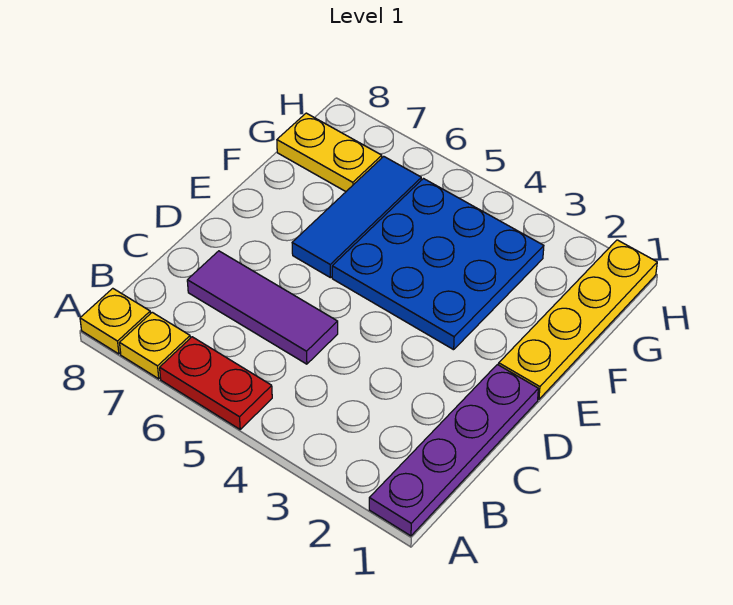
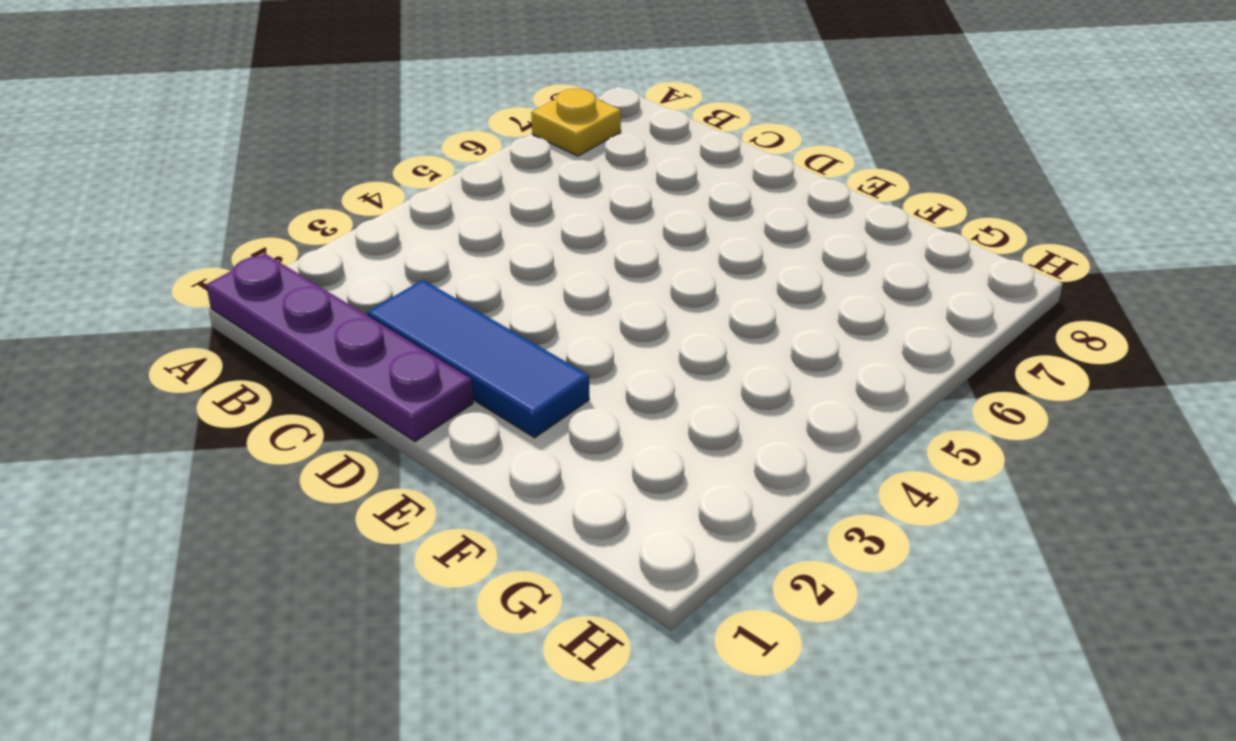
blue tile C2:E2 level 1 -> blue tile E6:G6 level 1
none -> red plate A5:A6 level 1
none -> yellow plate A8 level 1

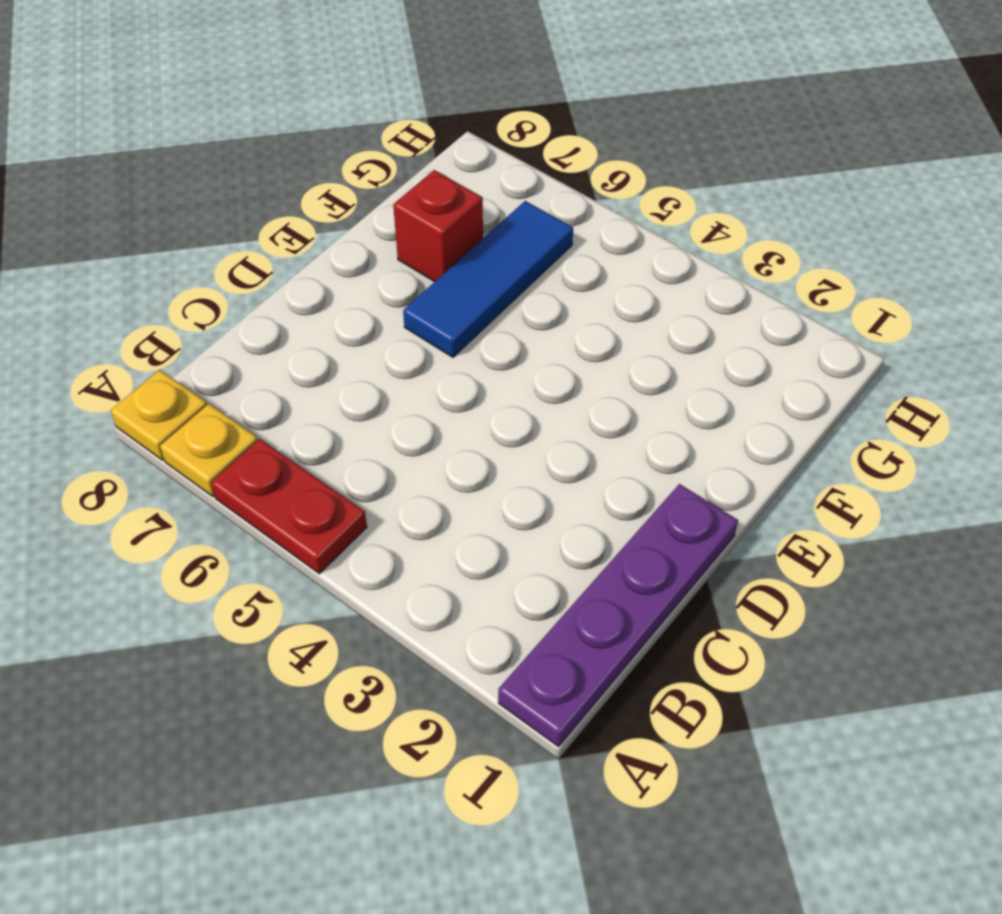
red brick F7 level 1 -> none
none -> purple tile C5:C7 level 1
none -> yellow plate E1:H1 level 1

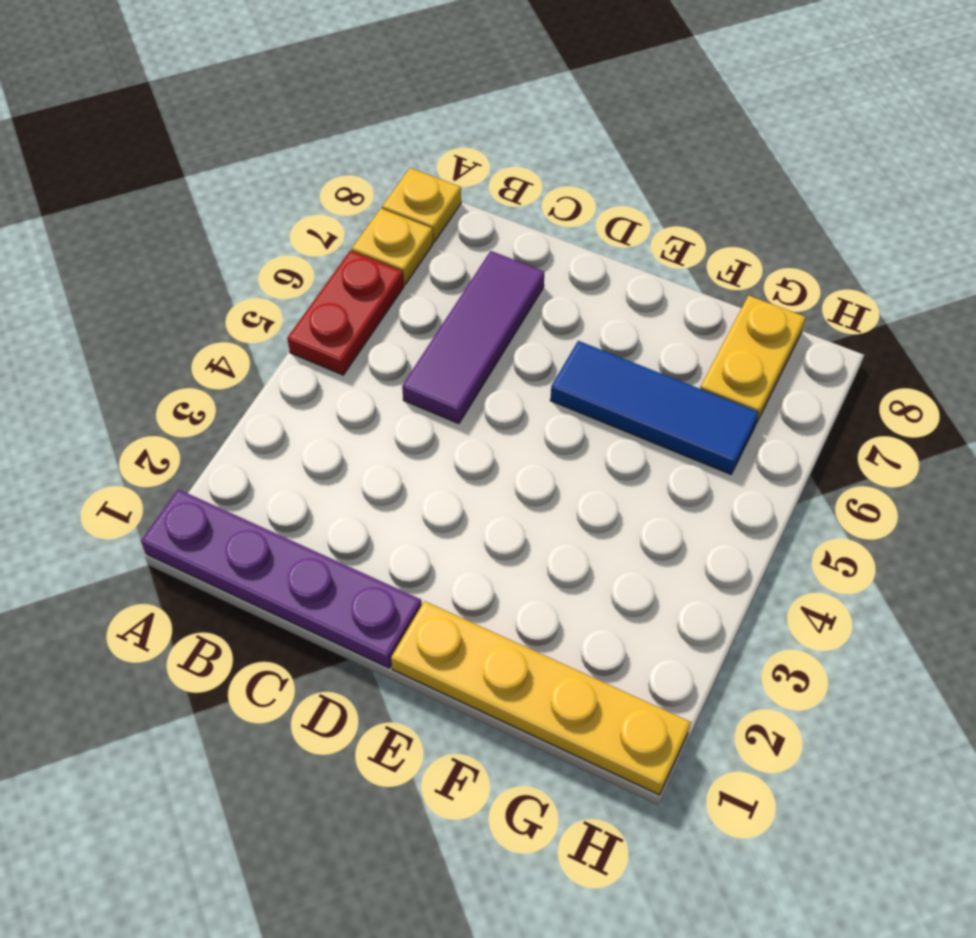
none -> blue plate E3:G5 level 1

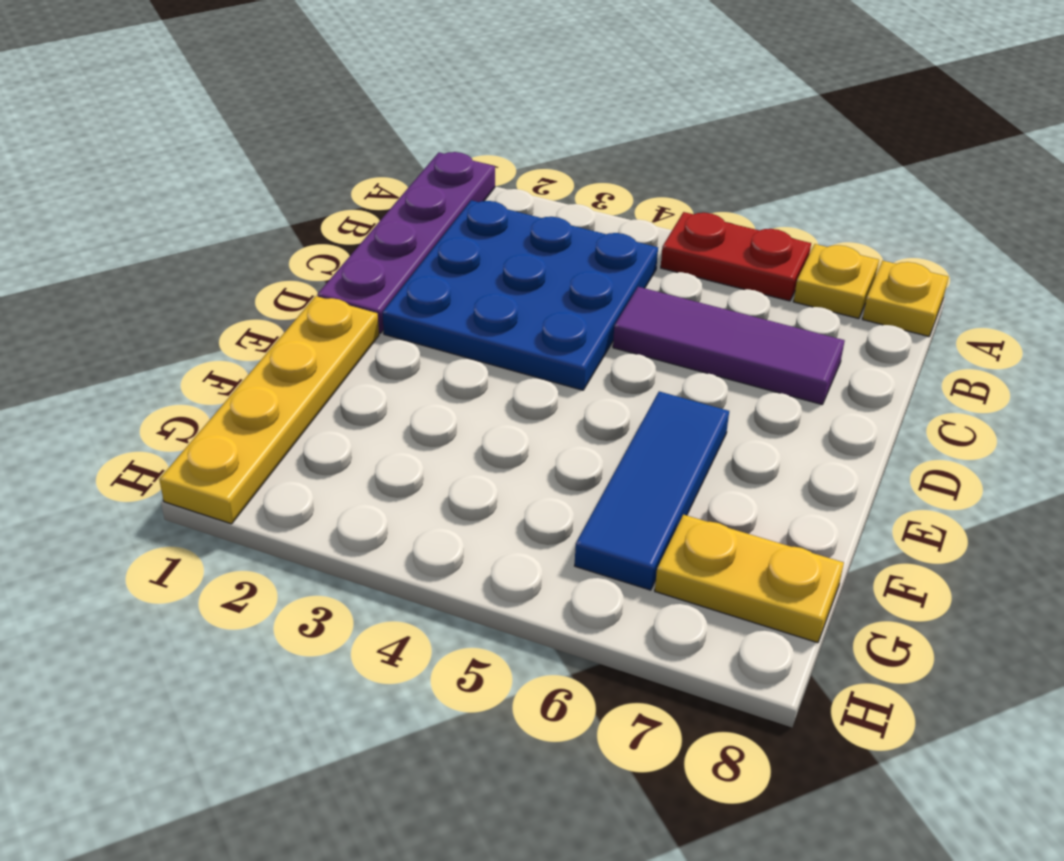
blue plate B2:D4 level 1 -> blue plate E3:G5 level 1

